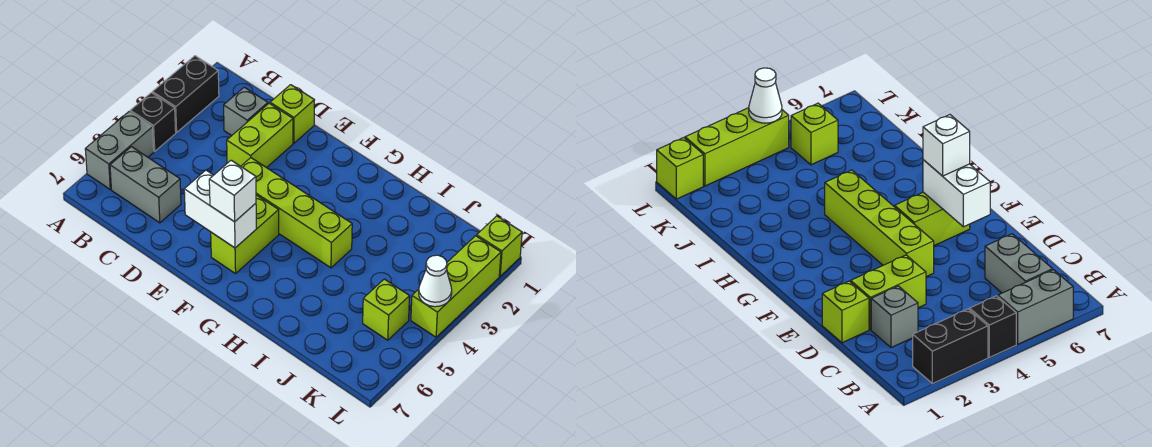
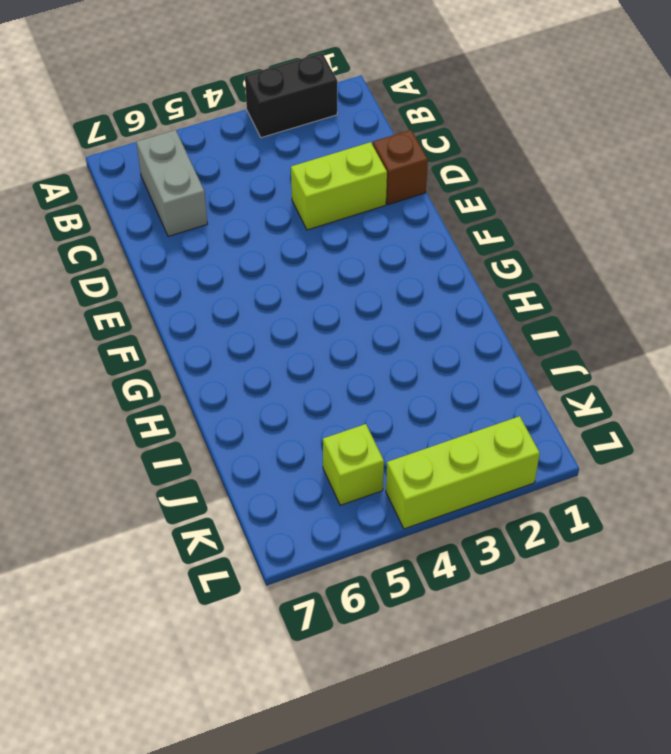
brown brick D1 level 1 -> lime brick D1 level 1
none -> black brick A4 level 1
none -> grey brick A5:A6 level 1
none -> grey brick C2 level 1

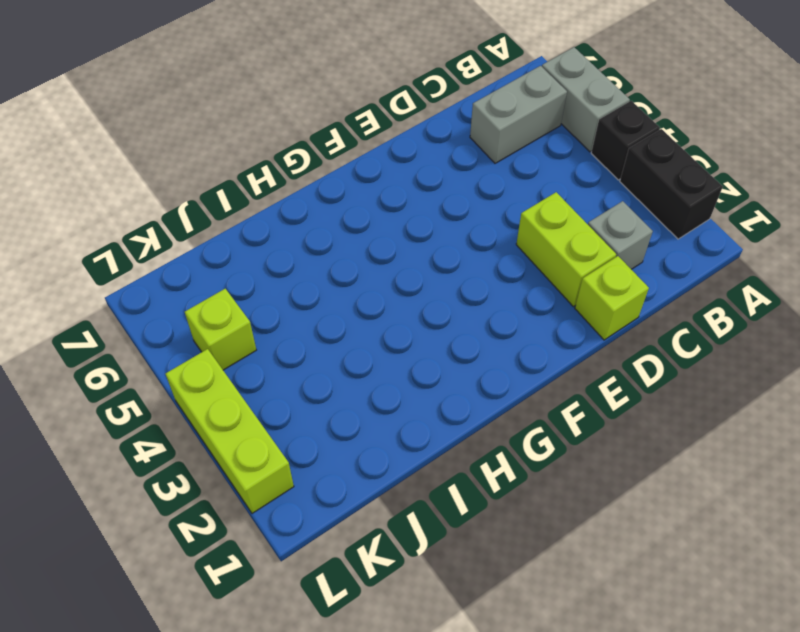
none -> lime brick E4:H4 level 1
none -> lime brick F5:F6 level 1
none -> lime brick L1 level 1

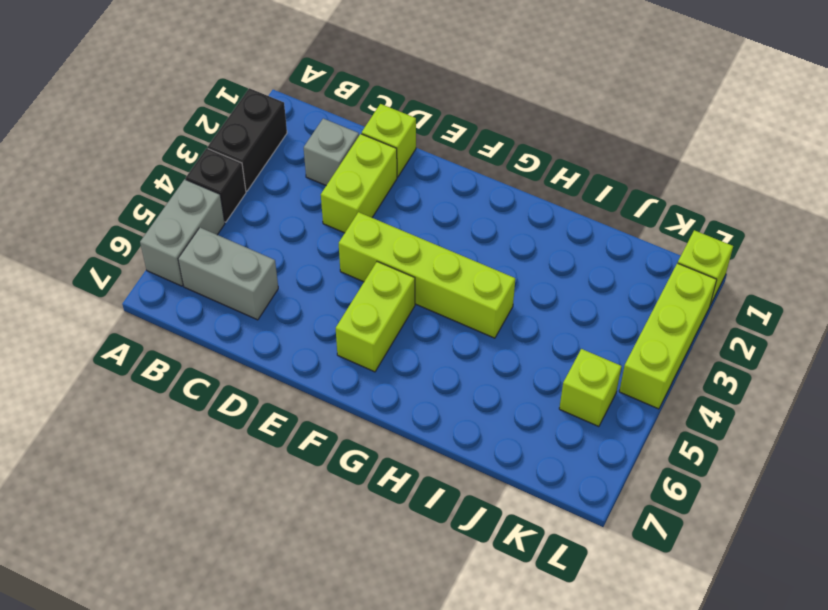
none -> white brick E6:F6 level 2
none -> white cone L4 level 2
none -> white brick F6 level 3

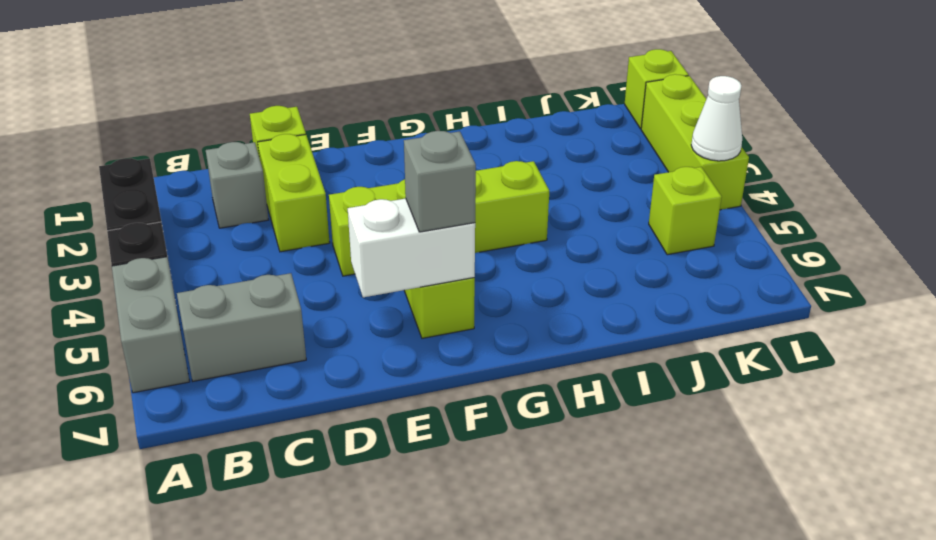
grey brick F6 level 3 -> white brick F6 level 3

